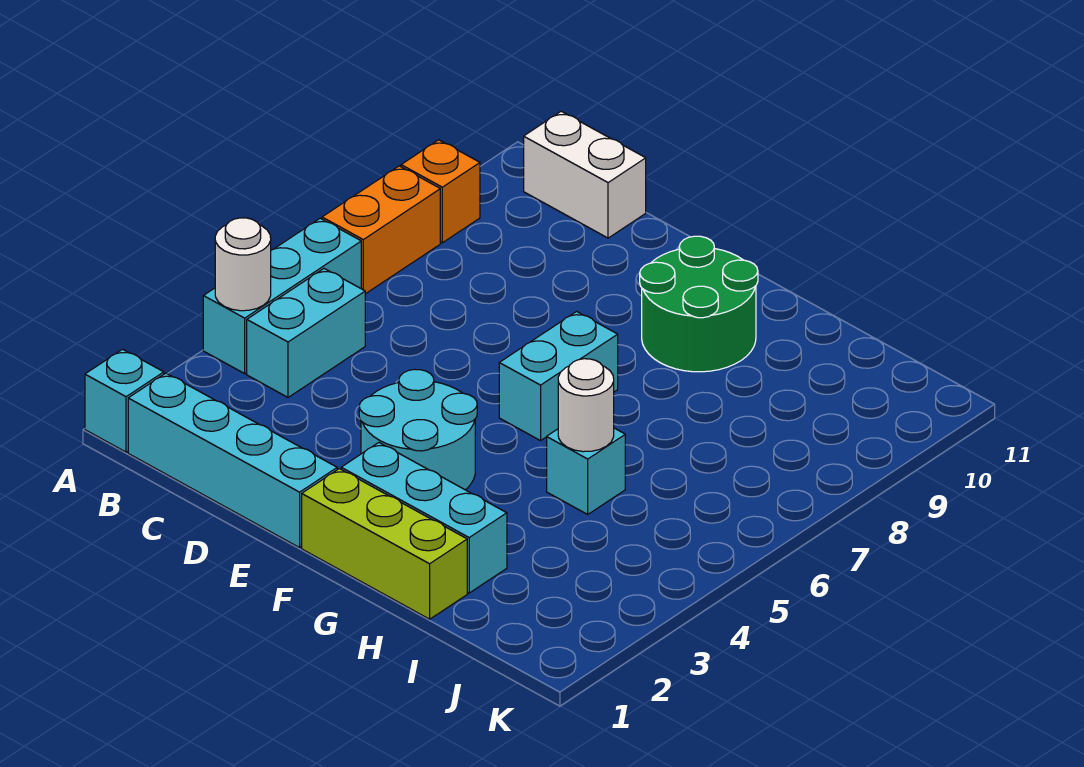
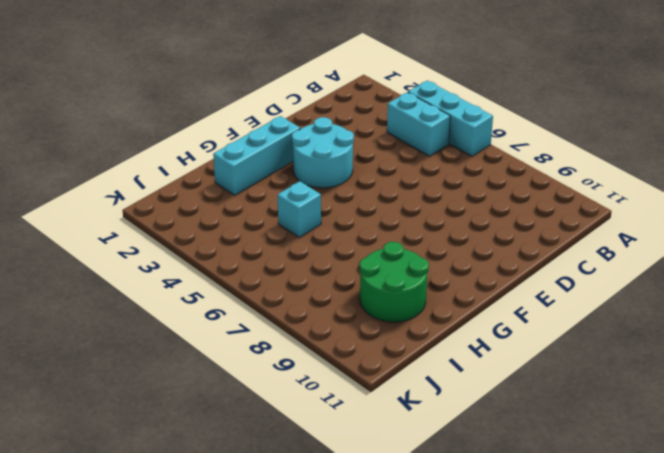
green round brick H9:I10 level 1 -> green round brick F9:G10 level 1
none -> cyan brick A1 level 1
none -> orange brick A7:A8 level 1
none -> orange brick A9 level 1

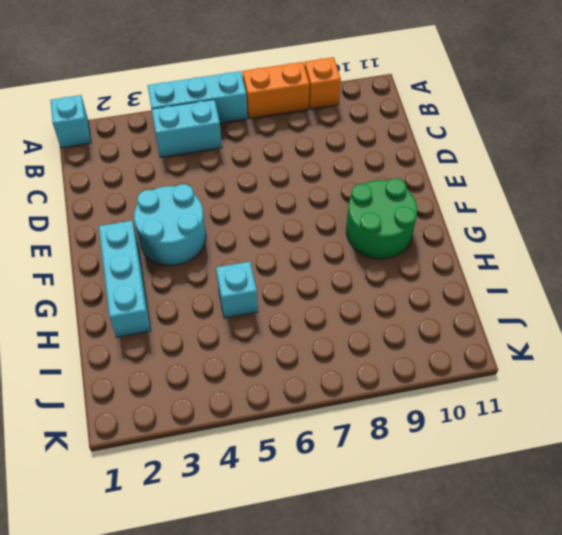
none -> cyan brick B1:E1 level 1
none -> white brick B11:C11 level 1
none -> lime brick F1:H1 level 1

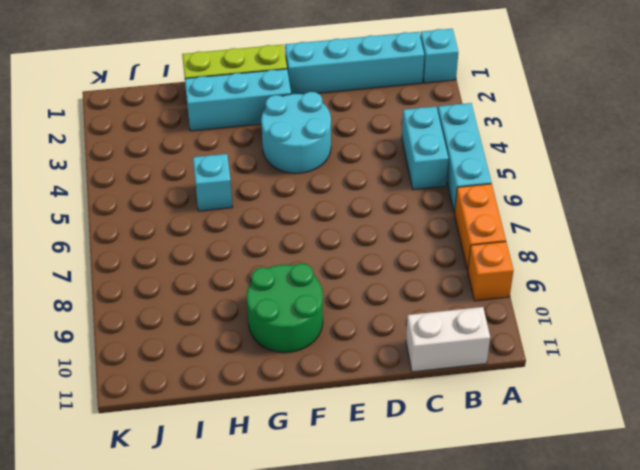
none -> cyan brick F6:F7 level 1
none -> white round brick A4 level 2
none -> white round brick H5 level 2

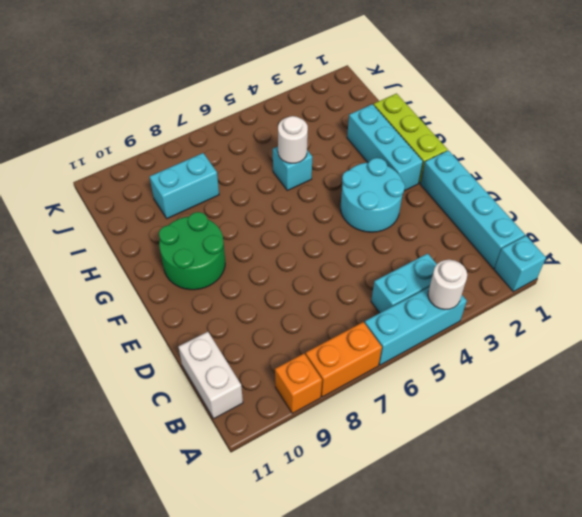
cyan brick I8:I9 level 1 -> cyan brick F6:F7 level 1

